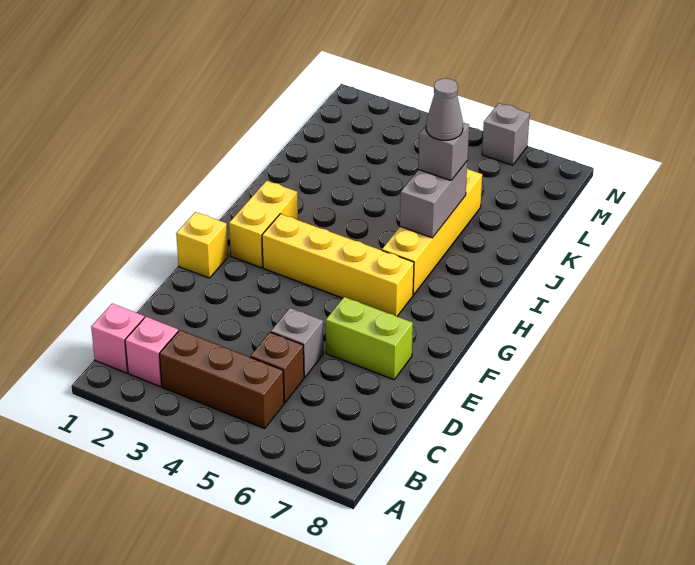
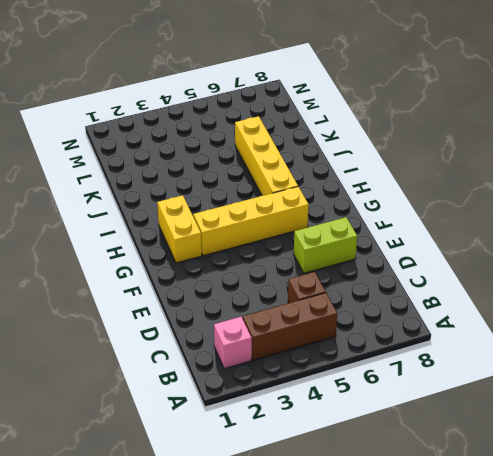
none -> pink brick B1 level 1
none -> grey brick D5 level 1
none -> yellow brick F1 level 1

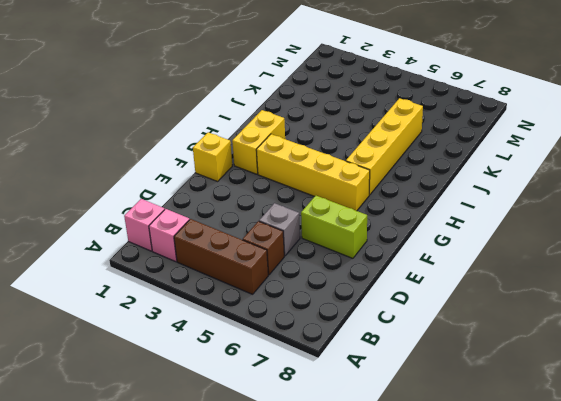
none -> grey brick N6 level 1
none -> grey brick I6:J6 level 2
none -> grey brick J6 level 3

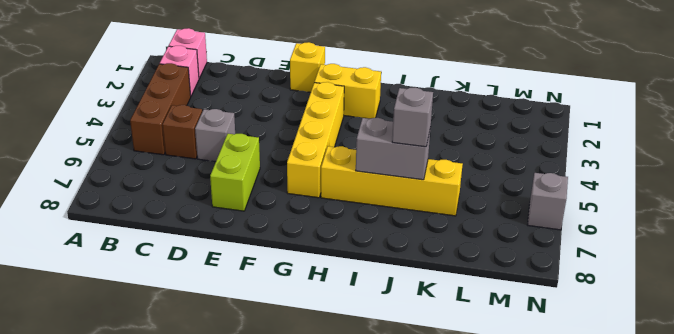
none -> grey cone J6 level 4

